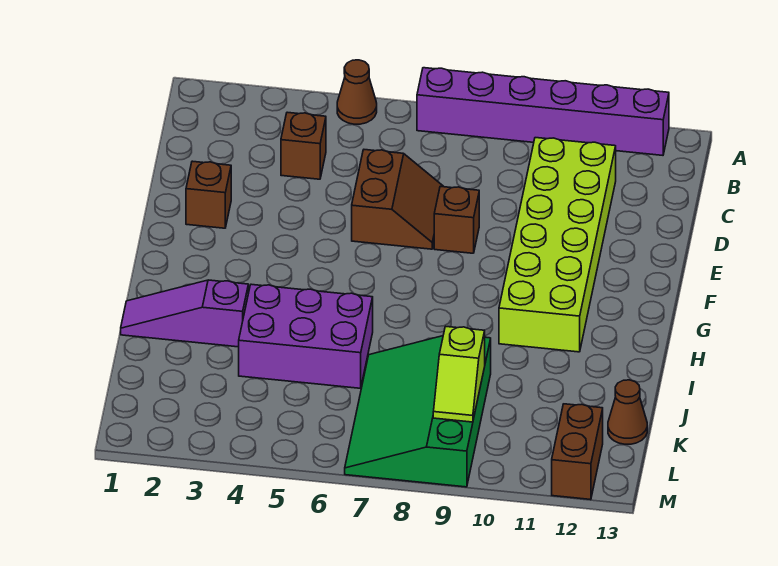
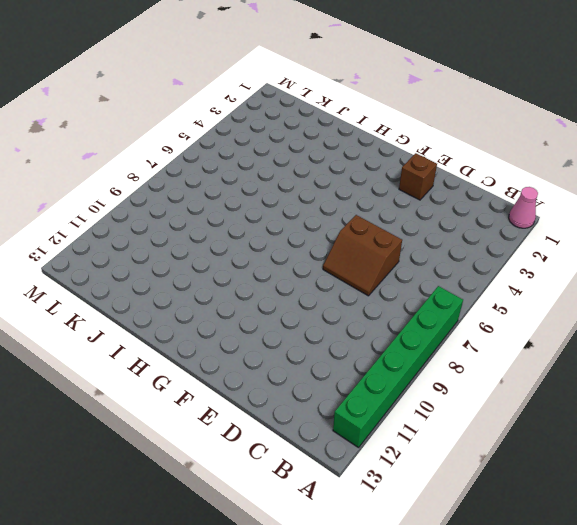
pink cone A1 level 1 -> none
green brick A7:A12 level 1 -> purple brick A7:A12 level 1
none -> brown cone A5 level 1
none -> brown brick C4 level 1
none -> lime brick C10:H11 level 1

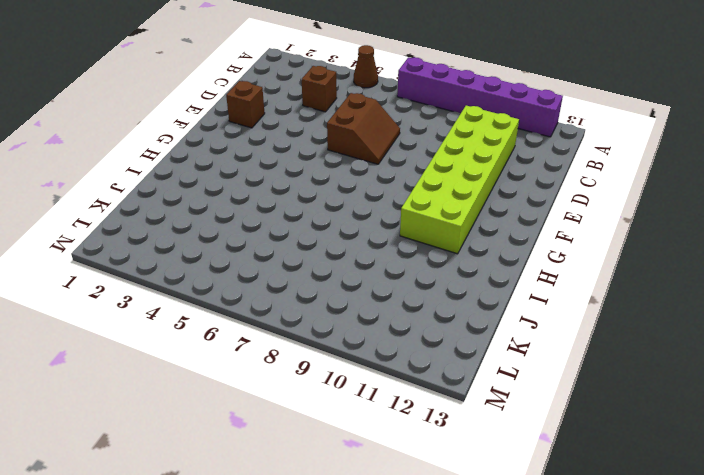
none -> brown brick E8 level 1
none -> purple slope I1:I3 level 1 top 3
none -> purple brick I4:J6 level 1

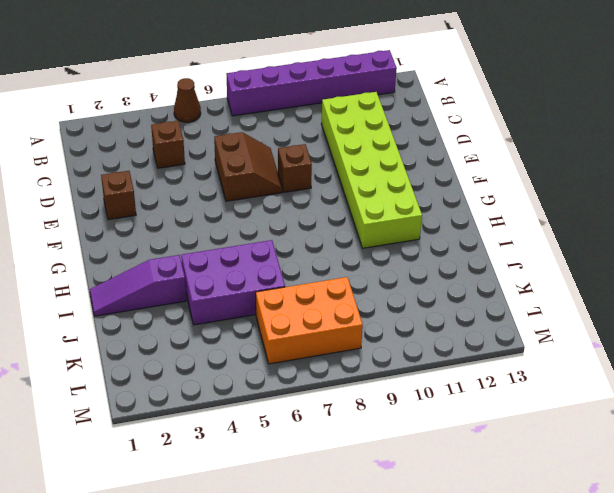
orange brick K6:L8 level 1 -> green slope J7:M9 level 1 top 9
none -> brown cone K13 level 1
none -> brown brick L12:M12 level 1
none -> lime slope K9:L9 level 2 top K

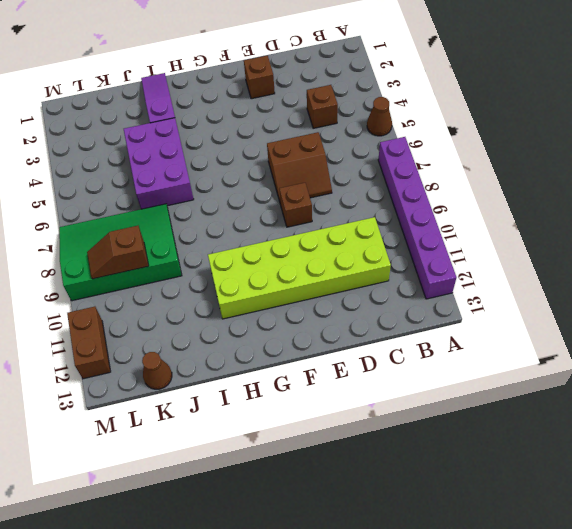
brown slope K9:L9 level 2 top K -> lime slope K9:L9 level 2 top K
brown brick M11:M12 level 1 -> brown brick L12:M12 level 1

